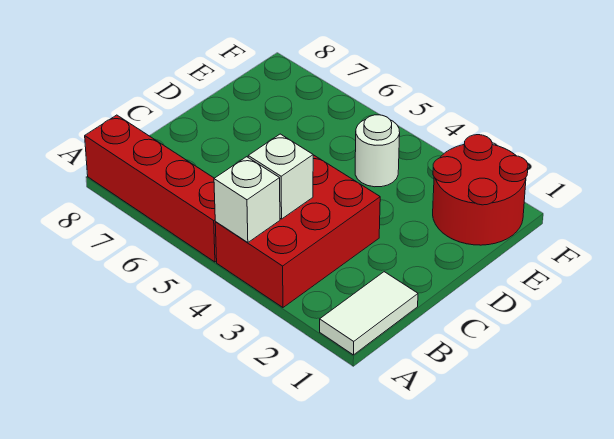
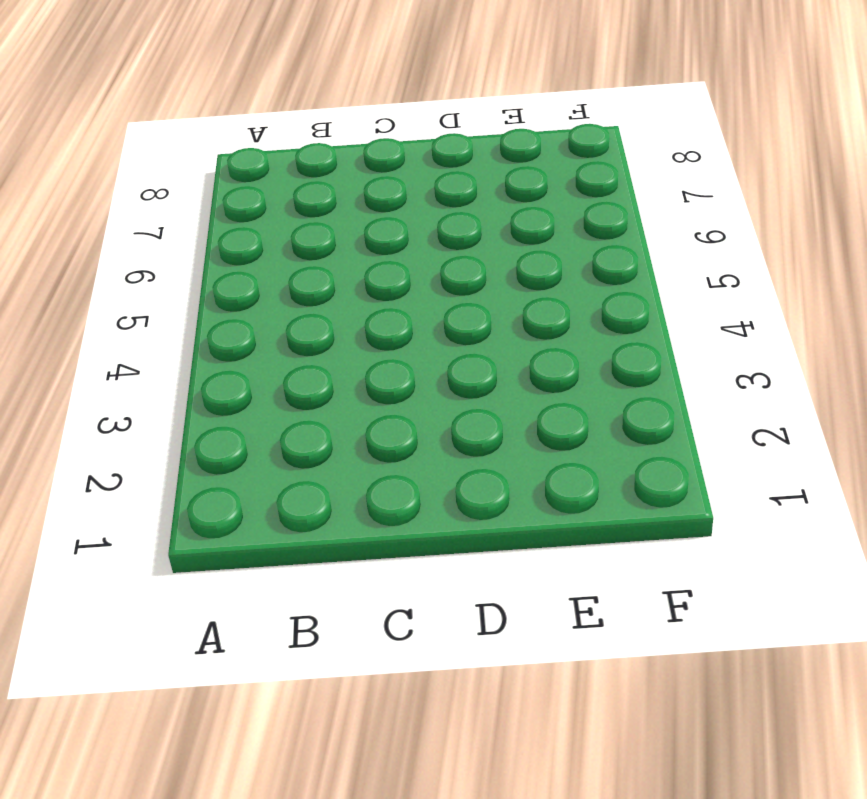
none -> white tile A1:B1 level 1
none -> red brick A3:C4 level 1

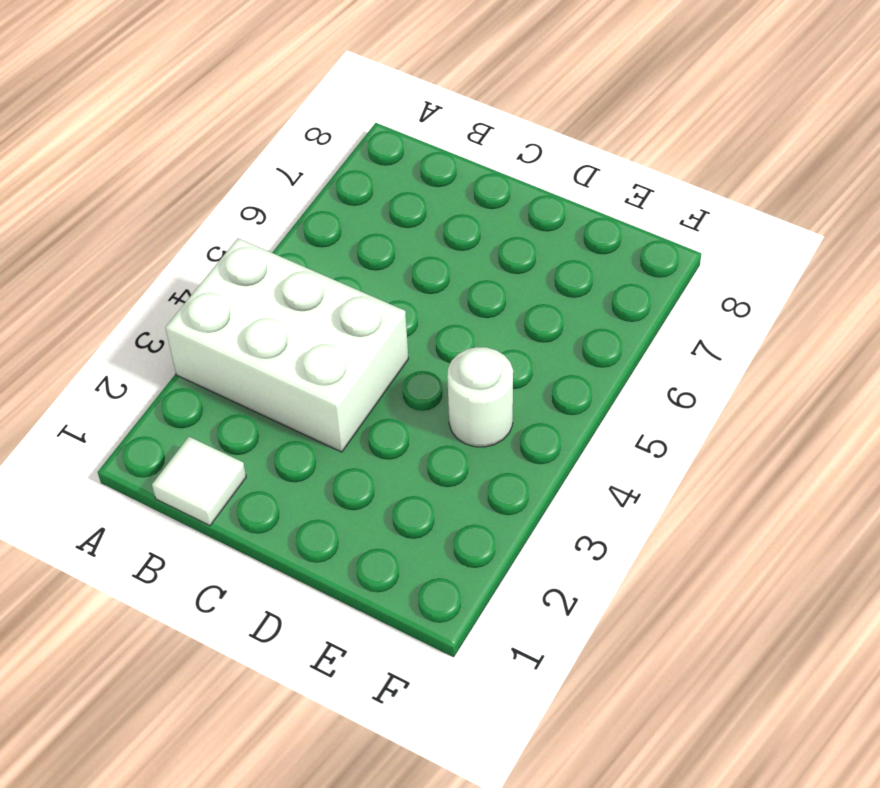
white brick A3:C4 level 1 -> red brick A3:C4 level 1
white tile B1 level 1 -> white tile A1:B1 level 1
none -> red brick A5:A8 level 1
none -> red round brick E1:F2 level 1

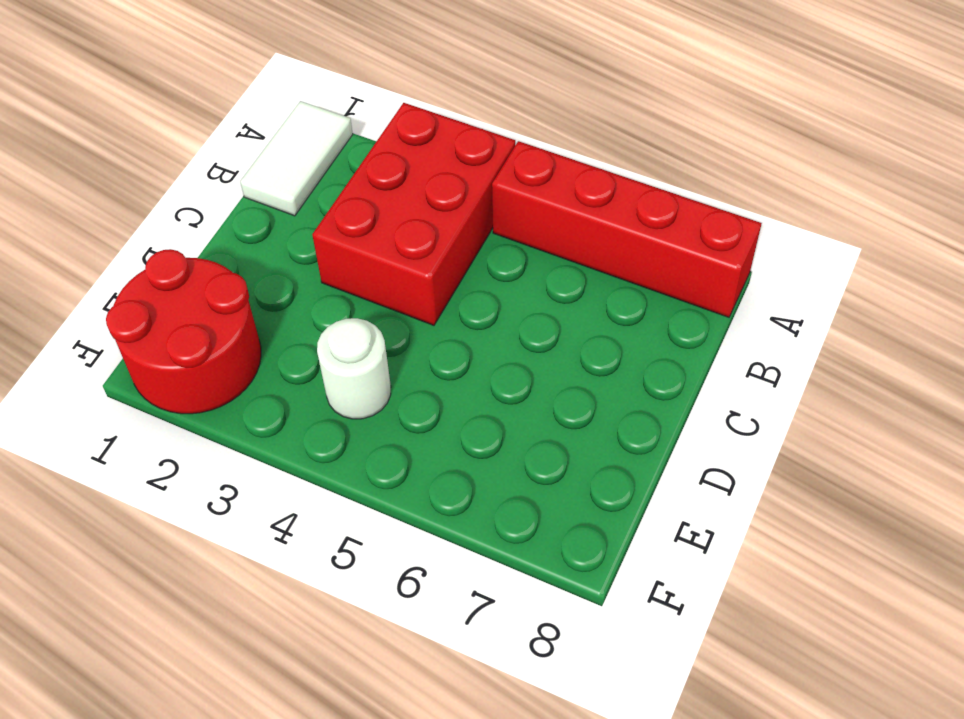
none -> white brick A4 level 2
none -> white brick B4 level 2

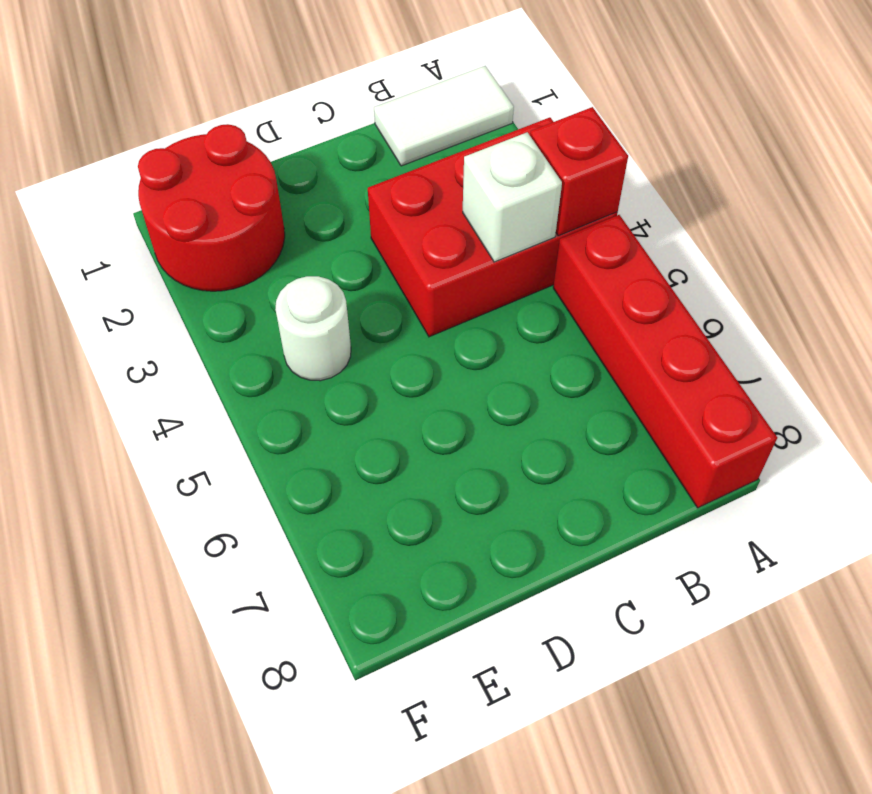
red brick A4 level 2 -> white brick A4 level 2

